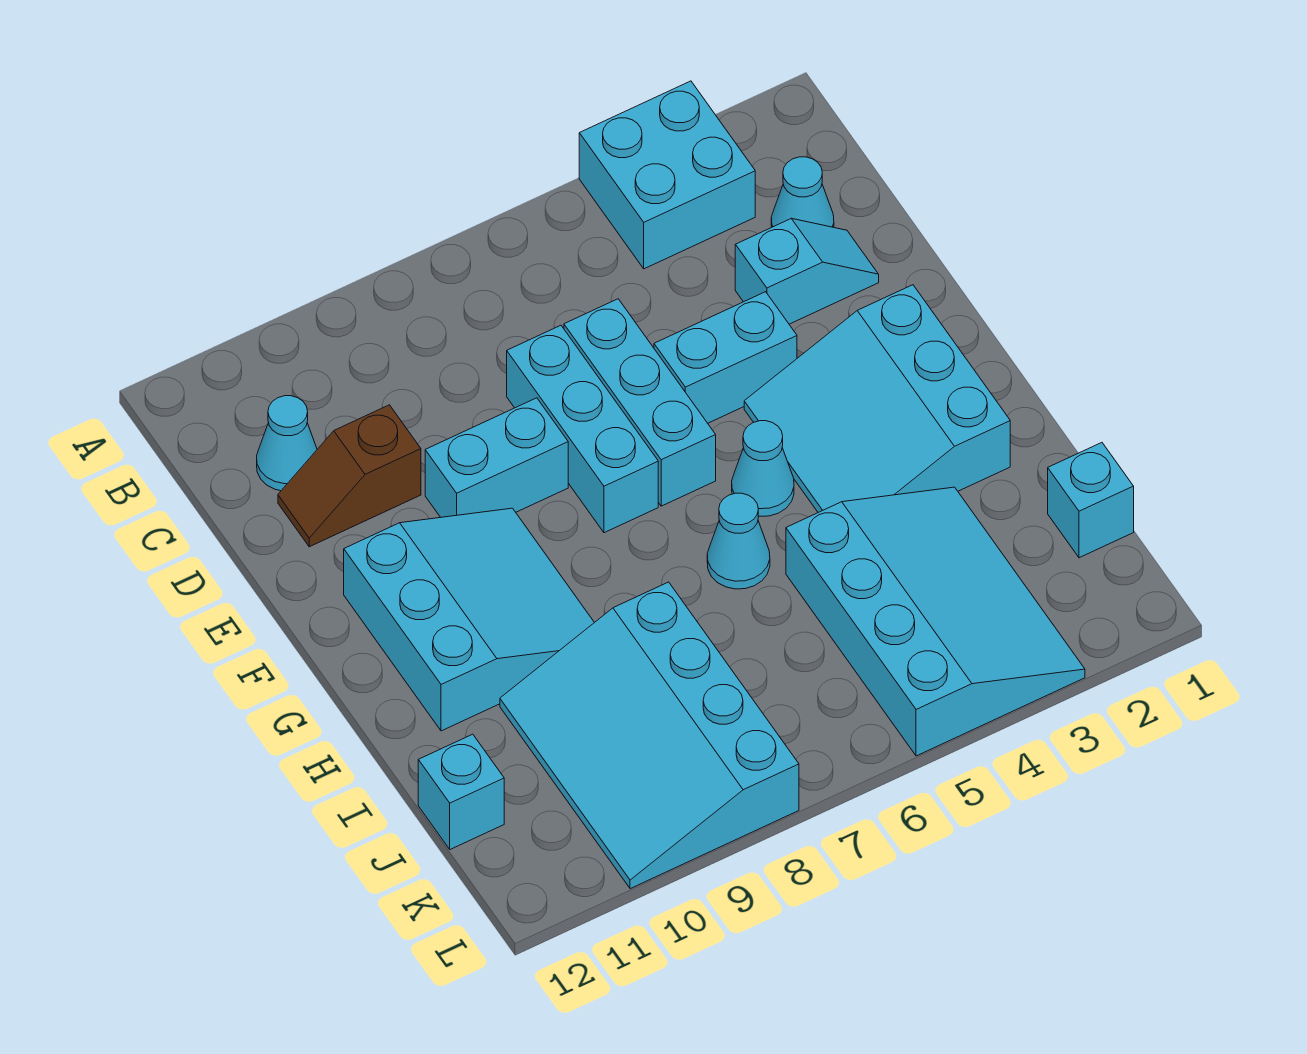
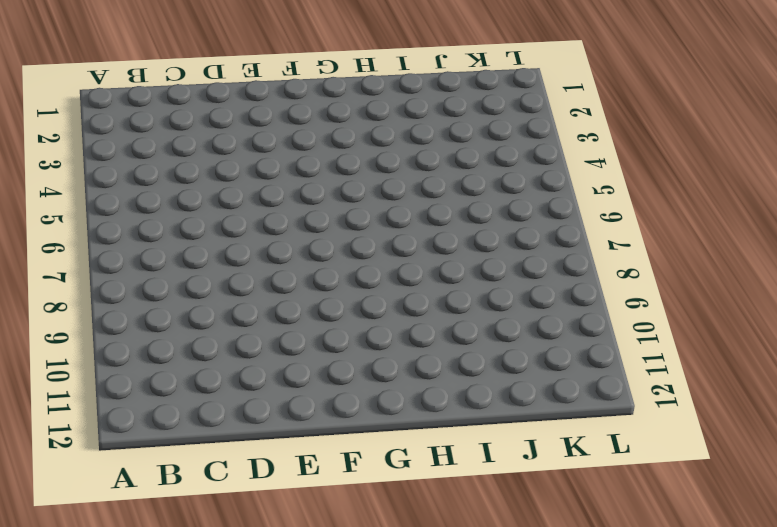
none -> cyan brick A3:B4 level 1
none -> cyan cone C2 level 1
none -> cyan cone C11 level 1

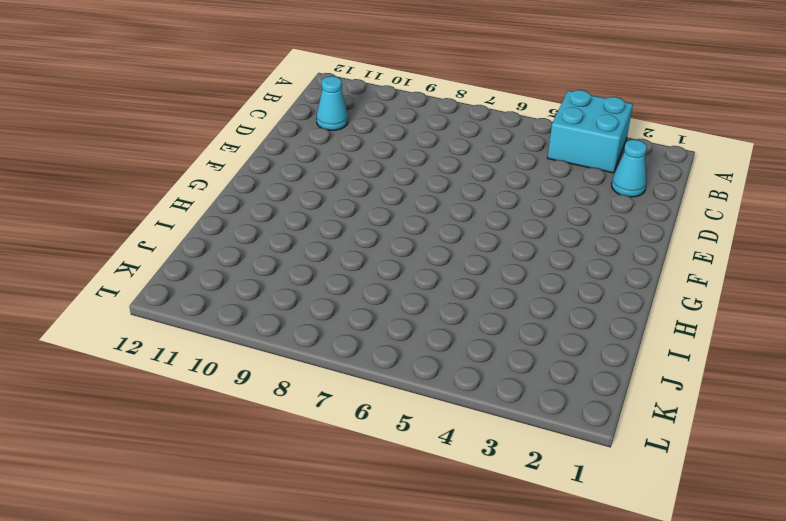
none -> cyan slope D2:D3 level 1 top 3
none -> cyan brick D6:F6 level 1
none -> cyan brick D7:F7 level 1

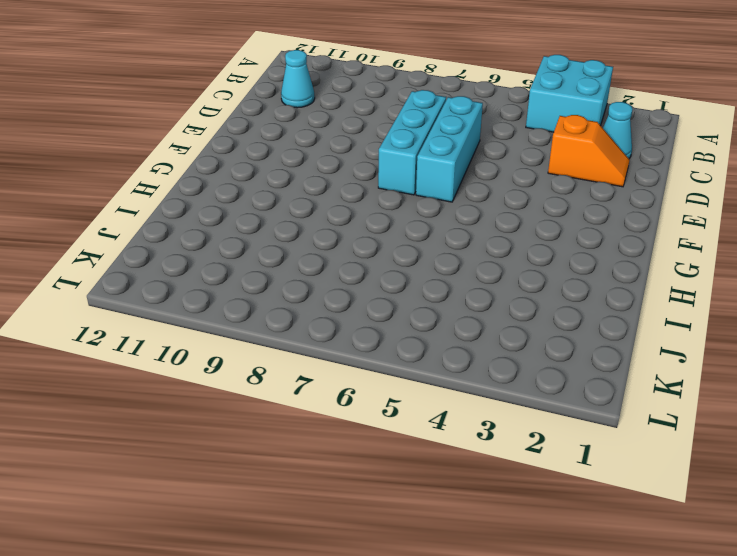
orange slope D2:D3 level 1 top 3 -> cyan slope D2:D3 level 1 top 3
none -> brown slope D10:D11 level 1 top 10
none -> cyan brick E4:E5 level 1
none -> cyan brick E8:E9 level 1

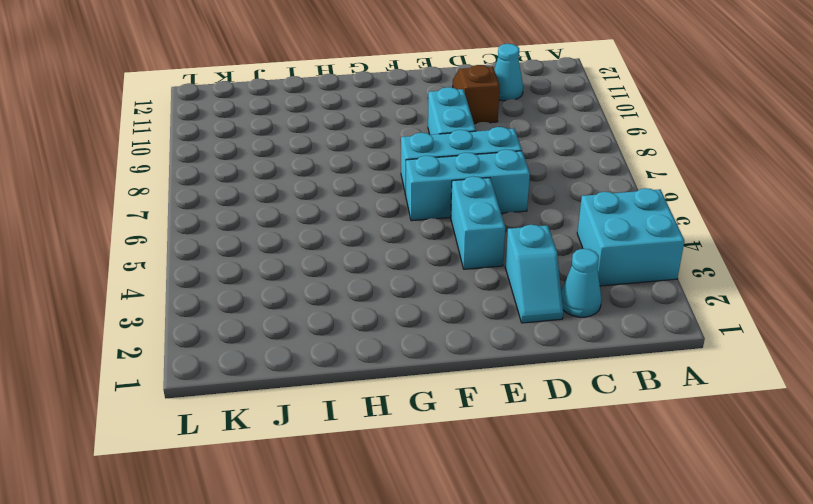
none -> cyan slope F2:H4 level 1 top 2
none -> cyan slope F9:H11 level 1 top 11
none -> cyan cone G5 level 1

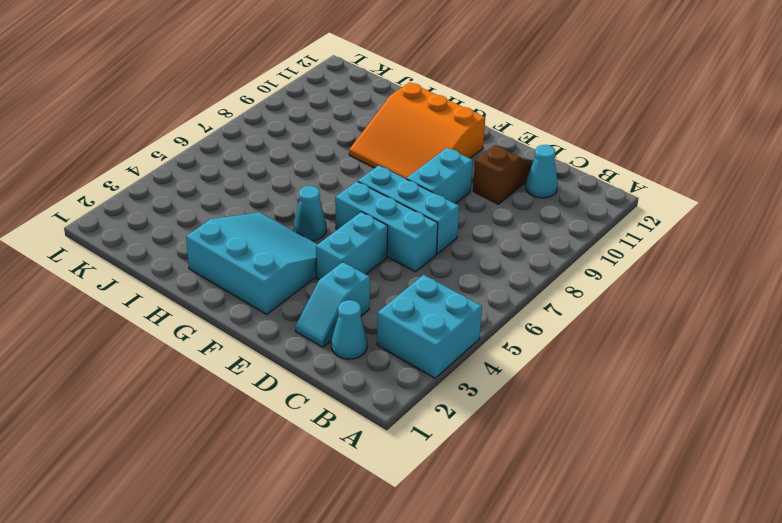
orange slope F9:H11 level 1 top 11 -> cyan slope F9:H11 level 1 top 11
none -> cyan cone H6 level 1
none -> cyan slope I3:L5 level 1 top 5
none -> cyan slope I8:L10 level 1 top 8

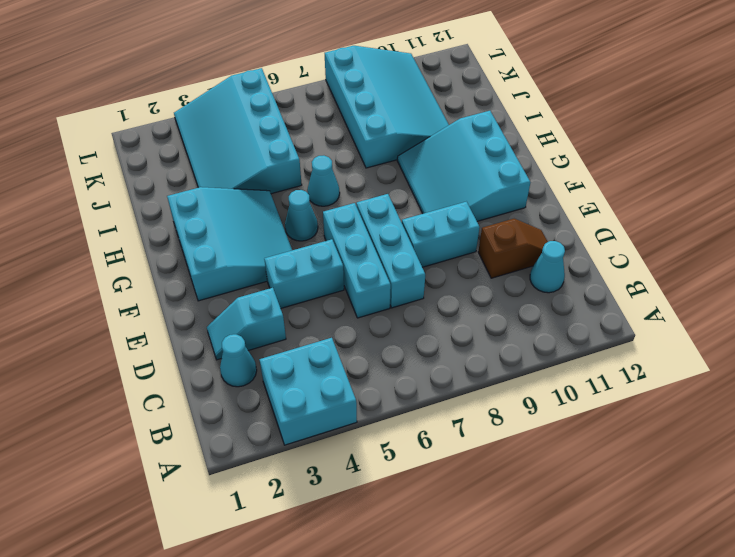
none -> cyan brick J1 level 1
none -> cyan brick J12 level 1

